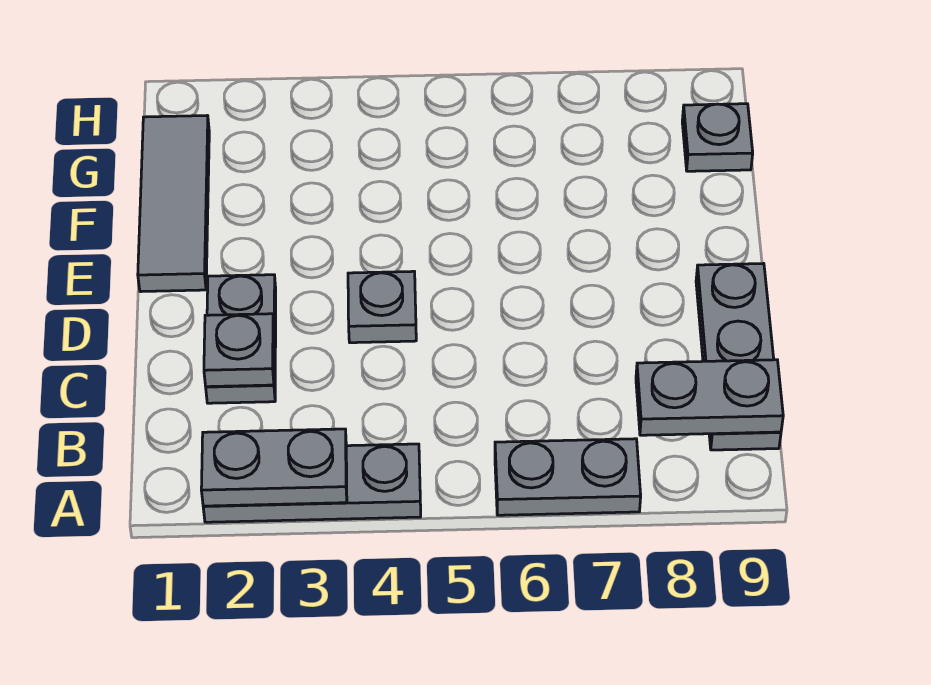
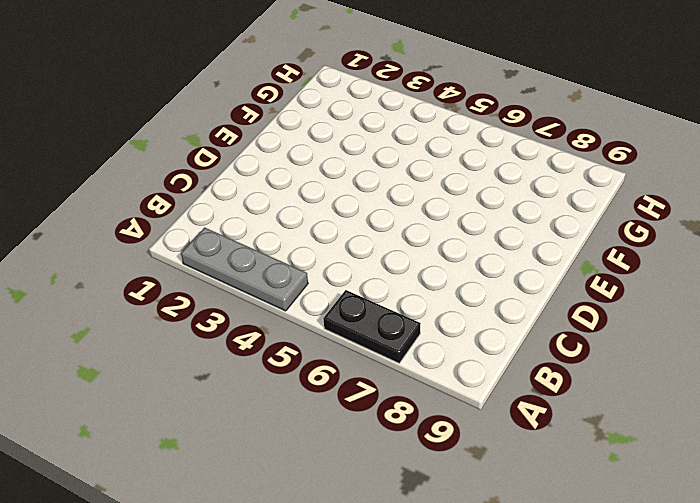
black plate A6:A7 level 1 -> grey plate A6:A7 level 1
none -> grey plate B9:D9 level 1
none -> grey plate C2:D2 level 1

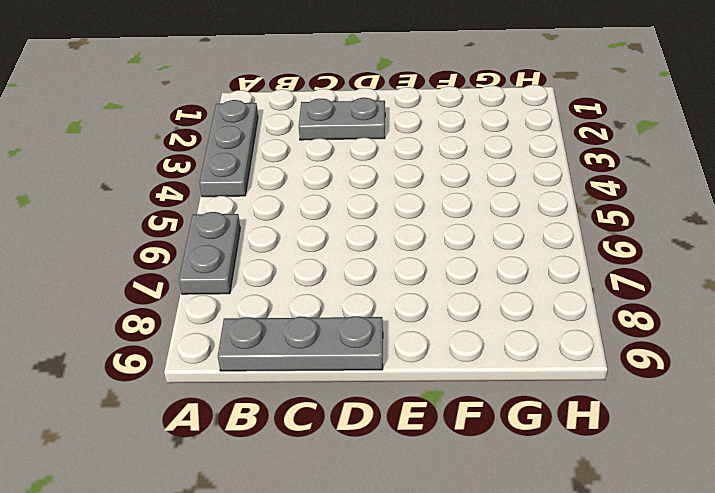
none -> grey plate D4 level 1
none -> grey tile E1:G1 level 1

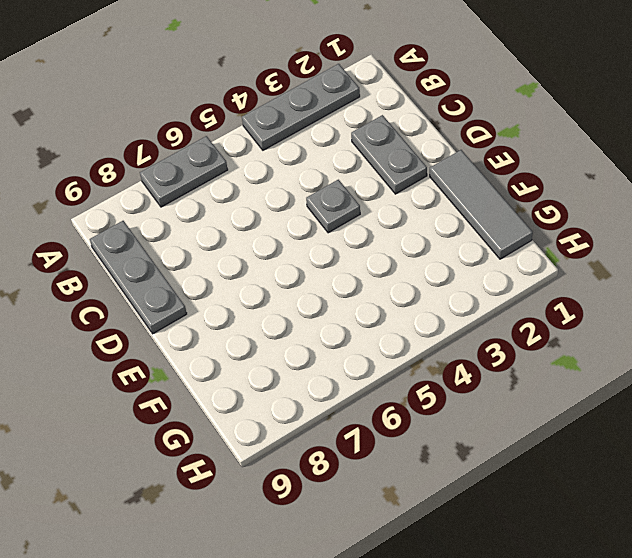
none -> grey plate G9 level 1
none -> grey plate A2:A3 level 2

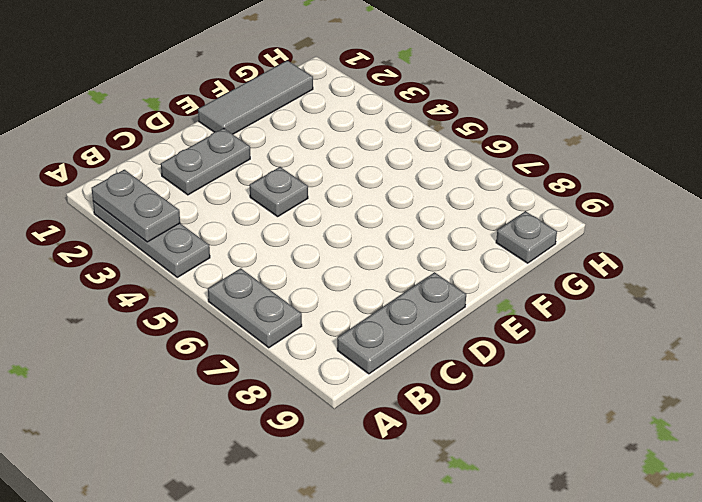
none -> grey plate B8:B9 level 2
none -> grey plate C2 level 2

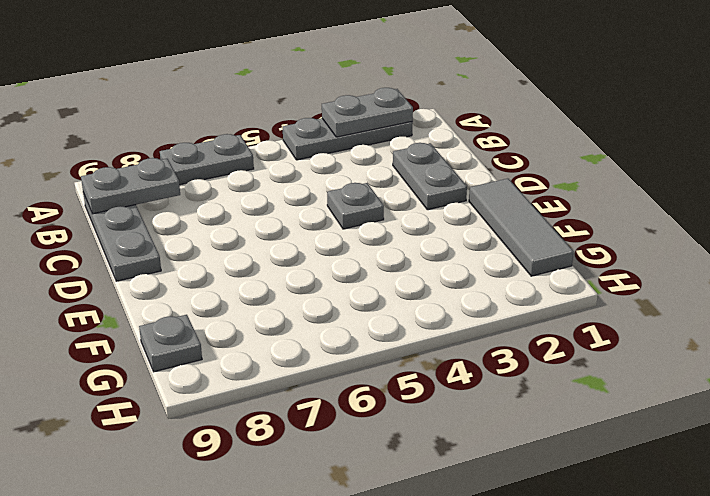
none -> grey plate C2 level 2

